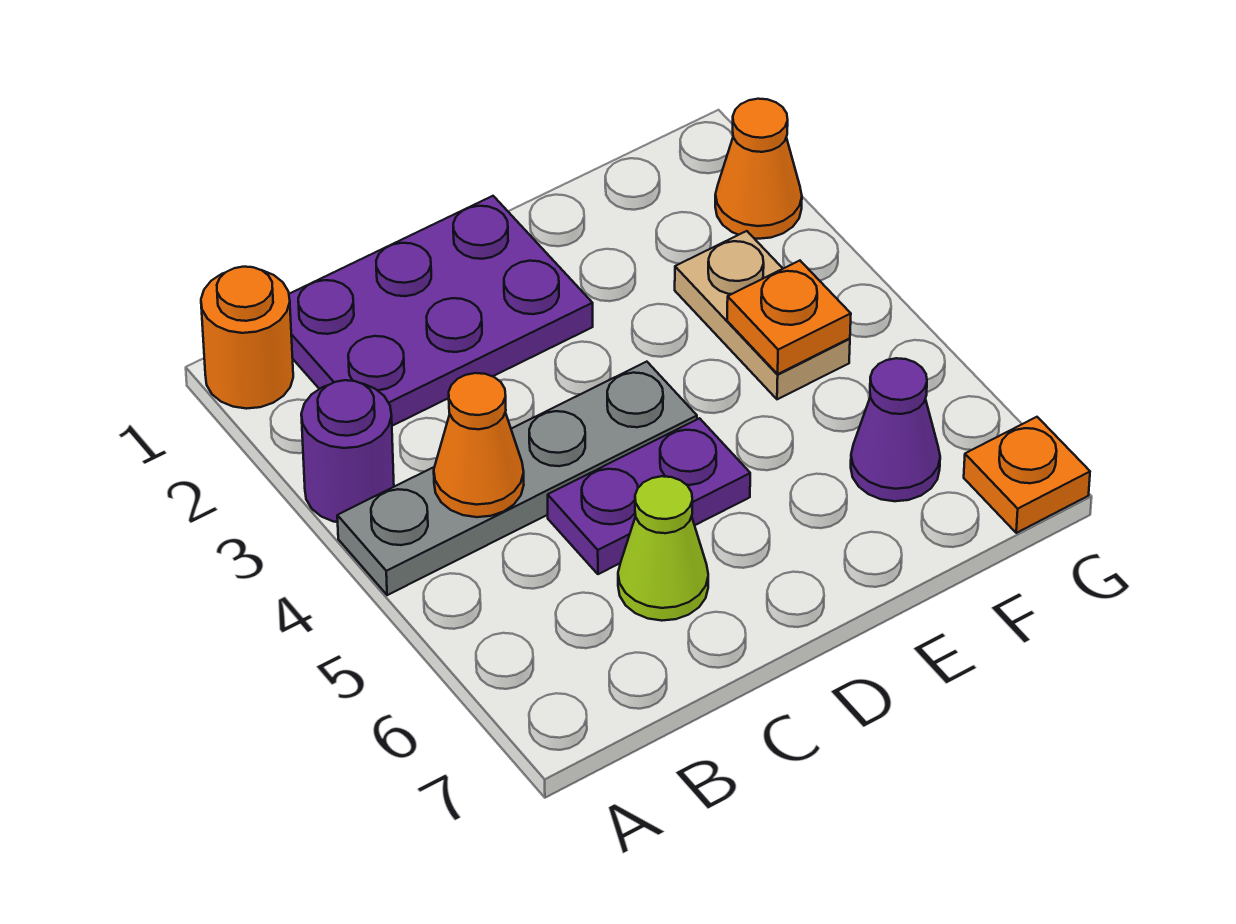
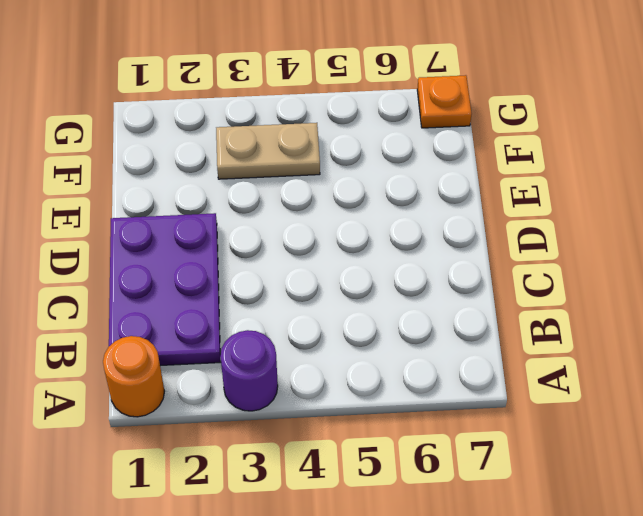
none -> grey plate A4:D4 level 1
none -> purple plate C5:D5 level 1
none -> lime cone C6 level 1

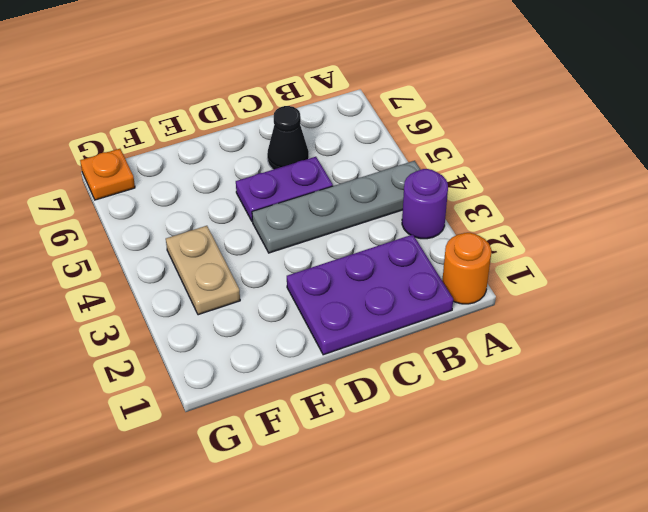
black cone C6 level 1 -> lime cone C6 level 1
none -> purple cone F6 level 1
none -> orange cone G2 level 1
none -> orange cone B4 level 2

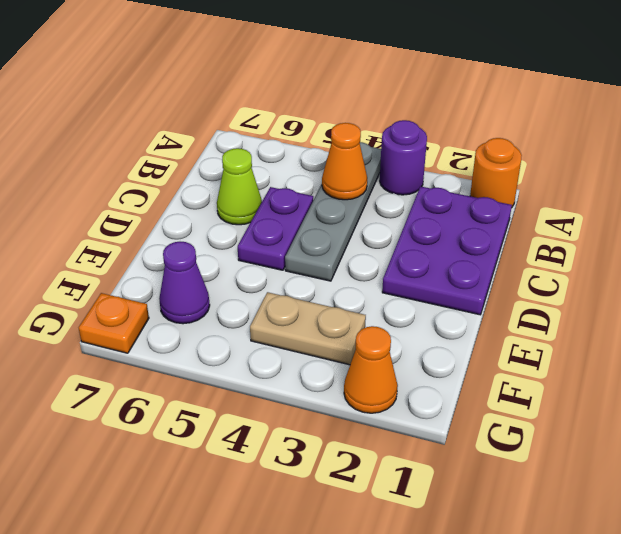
none -> orange plate F4 level 2

